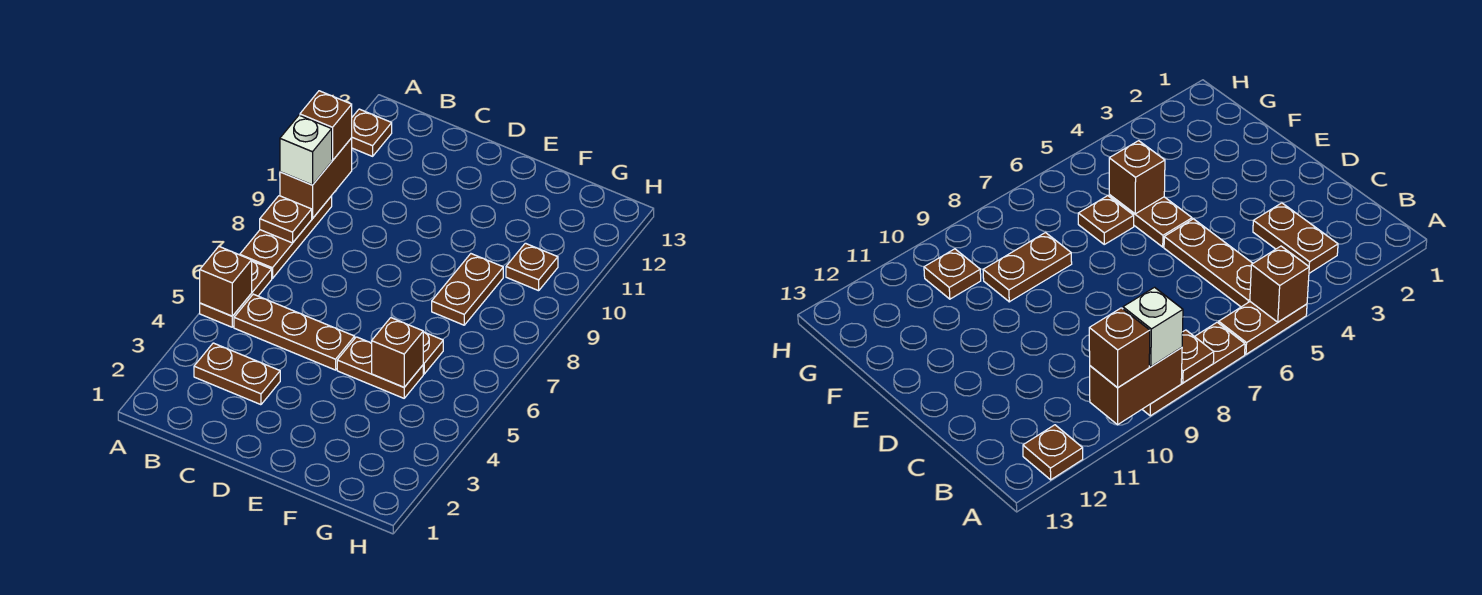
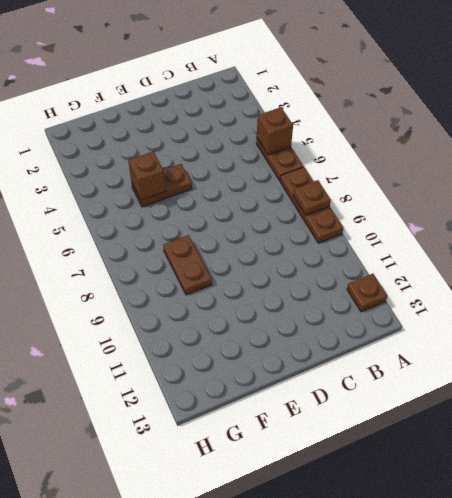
none -> brown plate B3:C3 level 1
none -> brown plate B5:D5 level 1
none -> brown plate F6 level 1

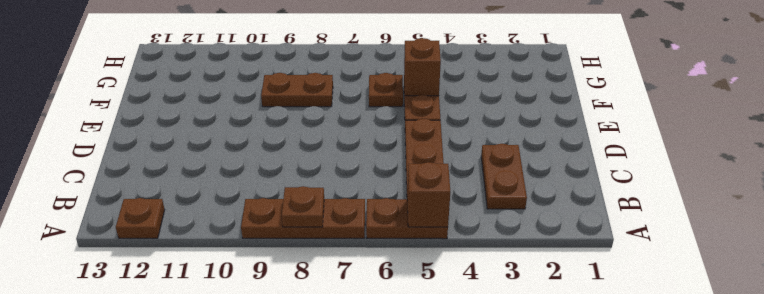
none -> brown plate G10 level 1
none -> brown brick A9:A10 level 2
none -> white brick A9 level 3

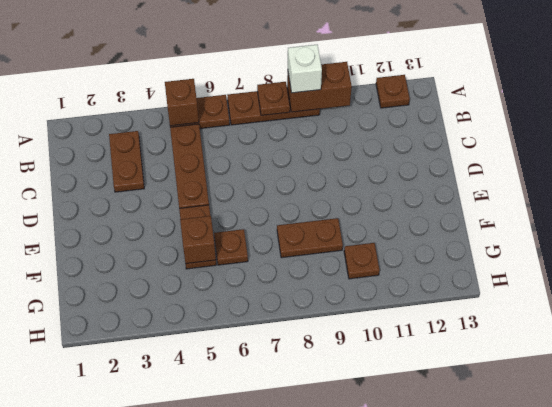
none -> brown brick A10 level 3

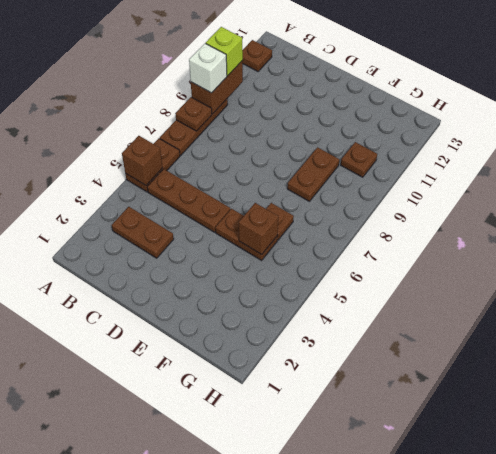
lime brick A10 level 3 -> brown brick A10 level 3

